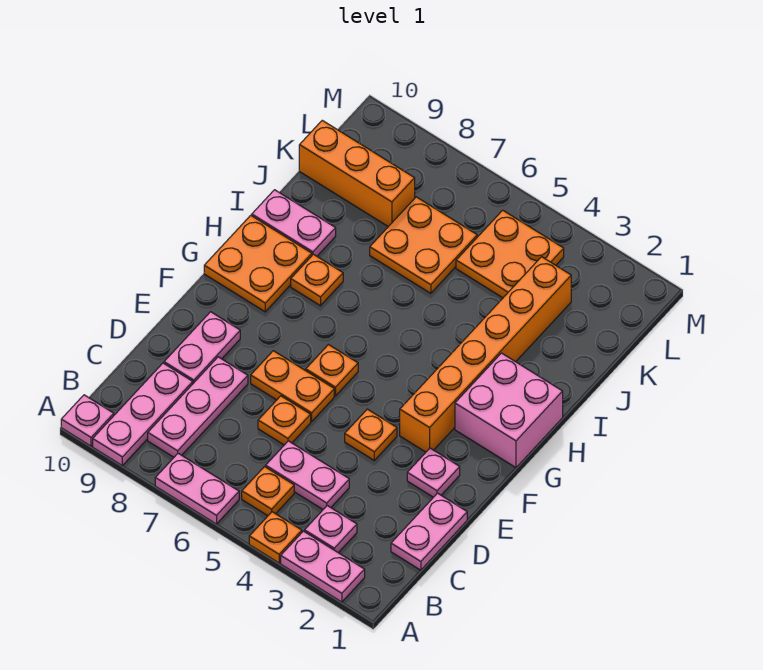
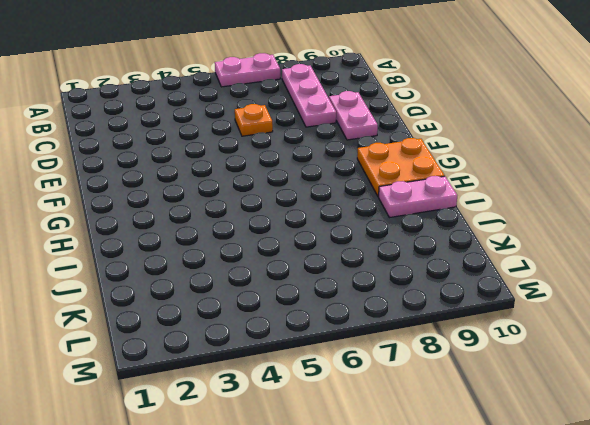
none -> pink plate A2:A3 level 1
none -> orange plate A4 level 1
none -> pink plate A9:C9 level 1

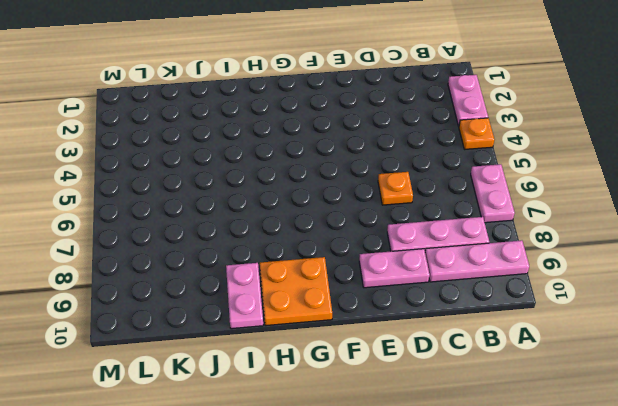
none -> pink plate A10 level 1
none -> pink plate B3 level 1
none -> orange plate B5 level 1

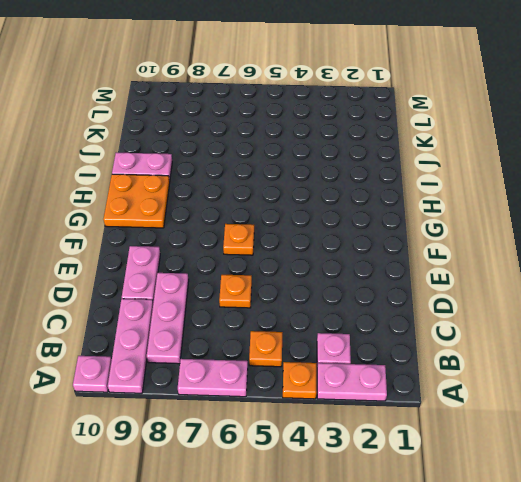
none -> pink plate C1:D1 level 1
none -> pink plate C4:C5 level 1
none -> pink plate E2 level 1

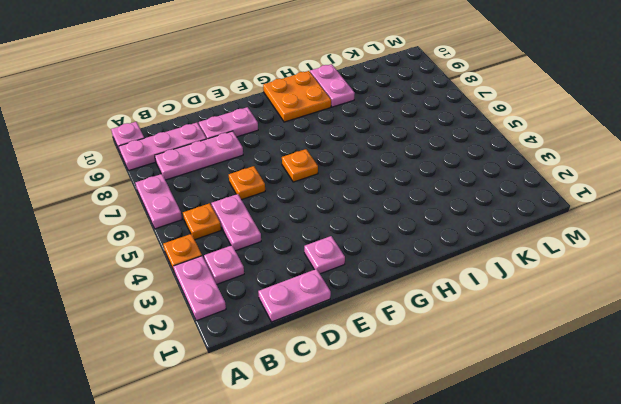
none -> orange plate E4 level 1
none -> orange plate E6:E7 level 1
none -> orange brick F3:K3 level 1

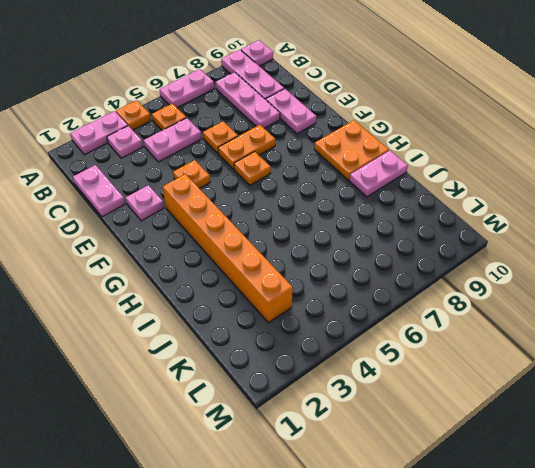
none -> pink brick G1:H2 level 1
none -> orange plate H8 level 1
none -> orange plate J6:K7 level 1

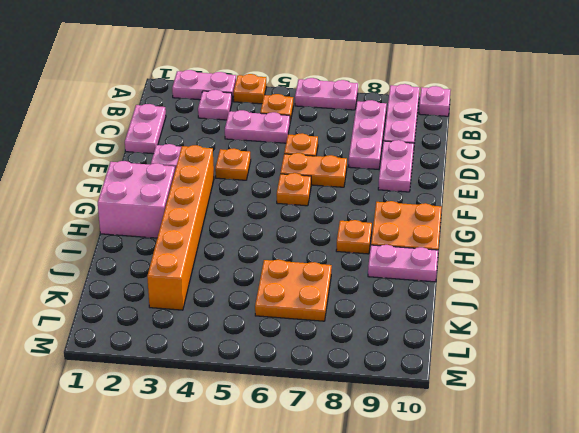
none -> orange plate K4:L5 level 1
none -> orange brick K8:K10 level 1

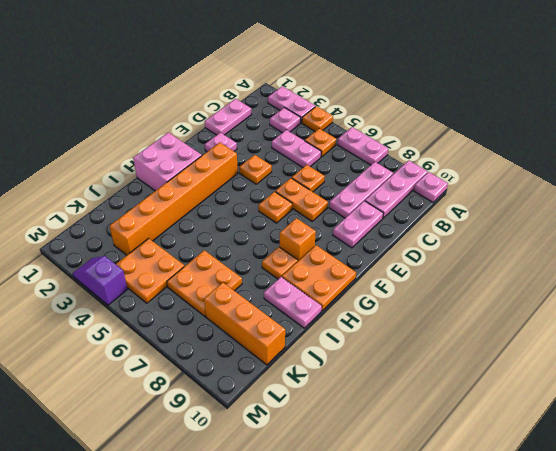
orange brick G8 level 1 -> none
purple slope M3:M4 level 1 top 4 -> none

